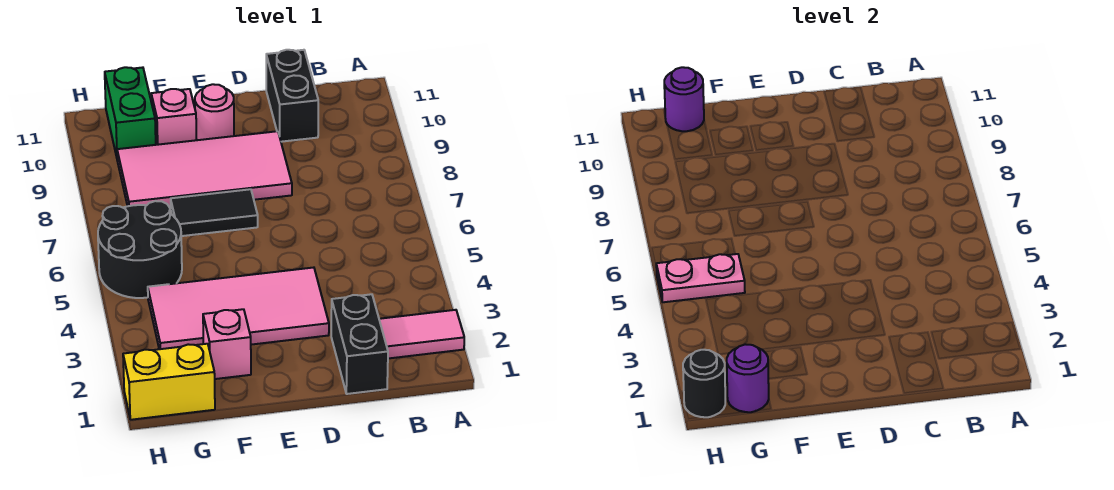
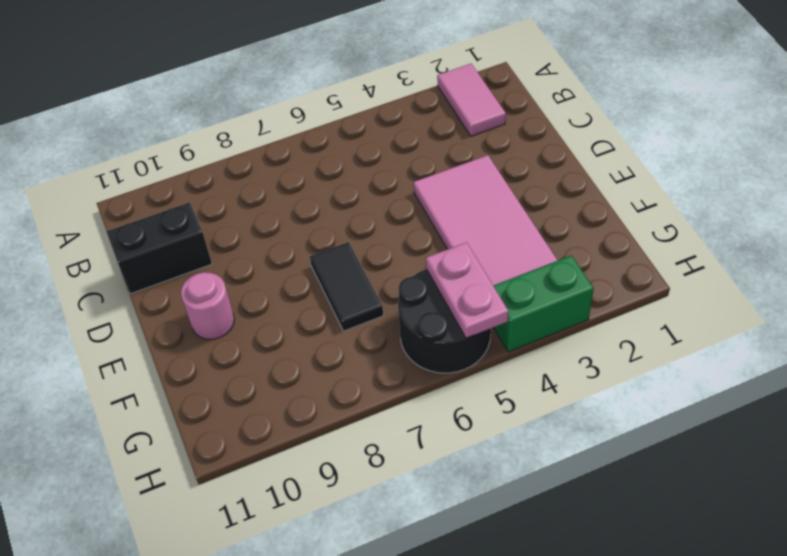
green brick H3:H4 level 1 -> green brick G10:G11 level 1
none -> black brick C1:C2 level 1
none -> pink tile D8:G9 level 1
none -> pink brick F2 level 1

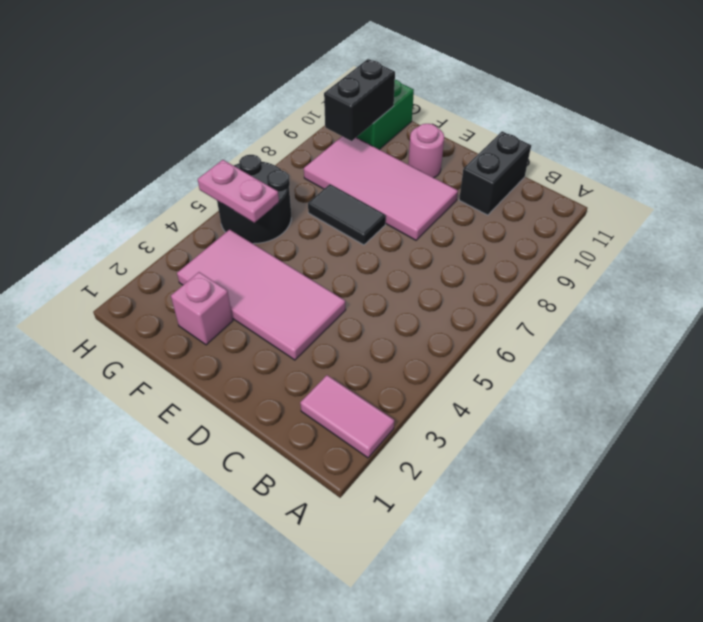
black brick G9:G10 level 2 -> black brick C1:C2 level 1
none -> pink brick F10 level 1
none -> yellow brick G1:H1 level 1
none -> purple round brick G1 level 2

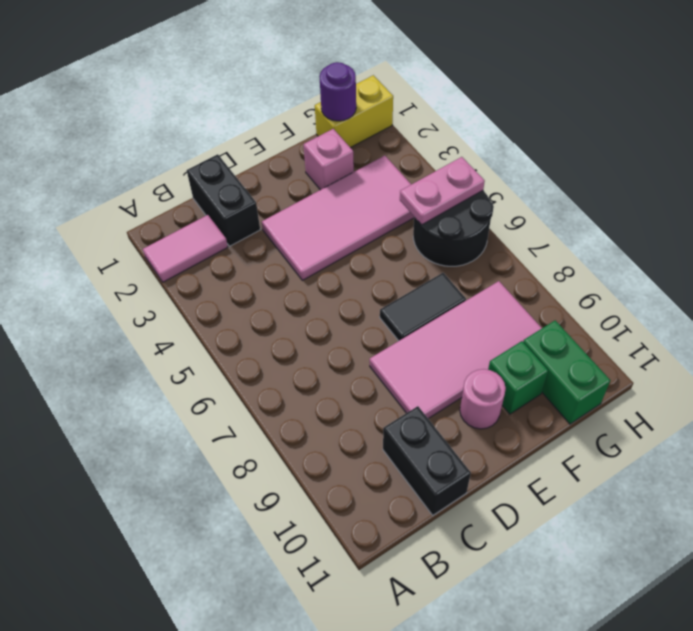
green brick F10 level 1 -> pink brick F10 level 1
none -> purple round brick G11 level 2
none -> black round brick H1 level 2

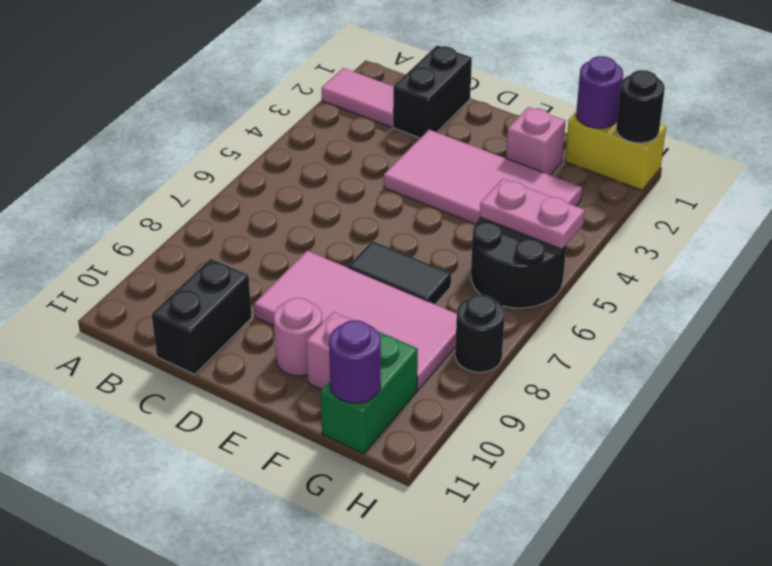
black round brick H8 level 1 -> none

